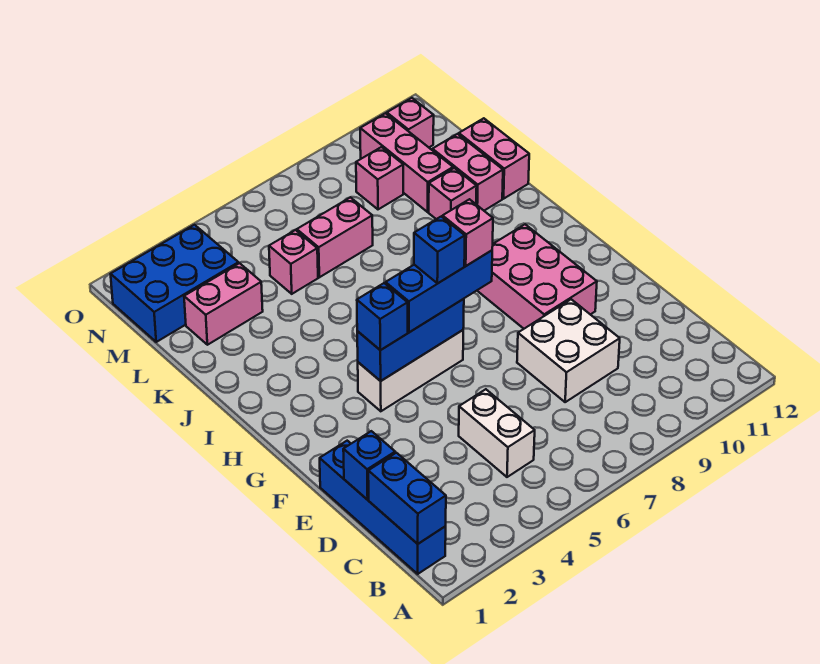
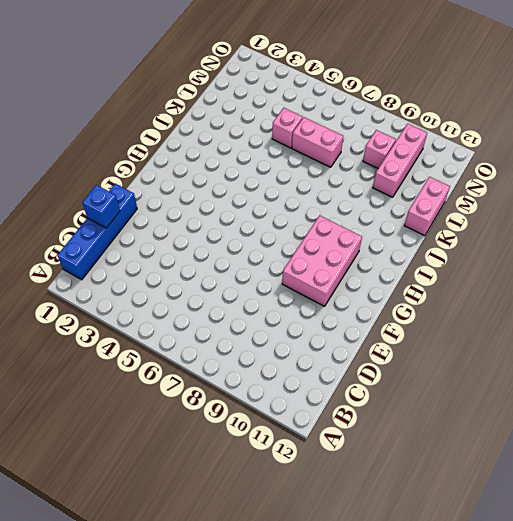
none -> white brick C5:D5 level 1
none -> white brick D8:E9 level 1
none -> white brick G4:G6 level 1

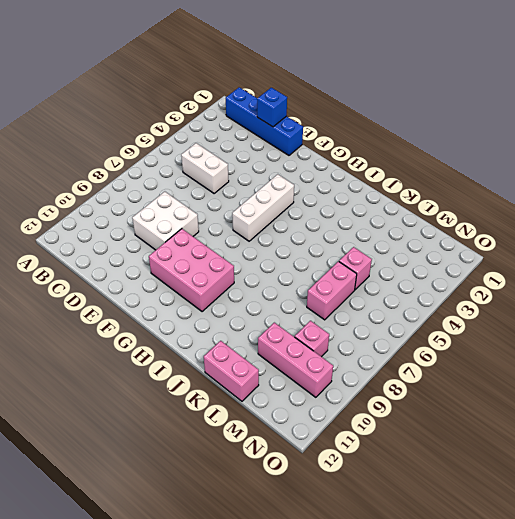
none -> pink brick K10 level 1
none -> pink brick K11:L11 level 1
none -> pink brick L2:L3 level 1

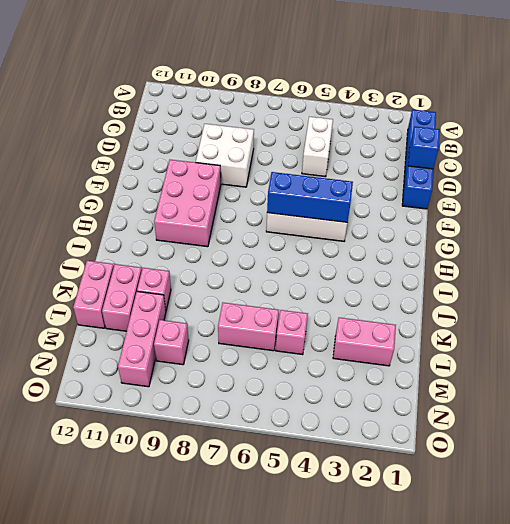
none -> blue brick M1:N3 level 1
none -> pink brick N11 level 1
none -> blue brick B1:C1 level 2

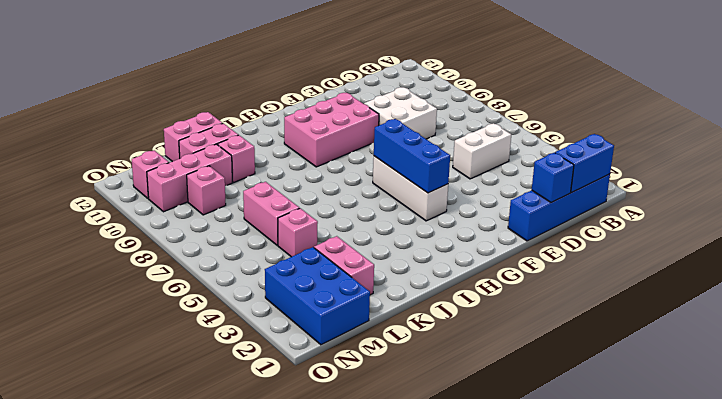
none -> blue brick G4 level 3
none -> blue brick G5:G7 level 3
none -> blue brick G6 level 4

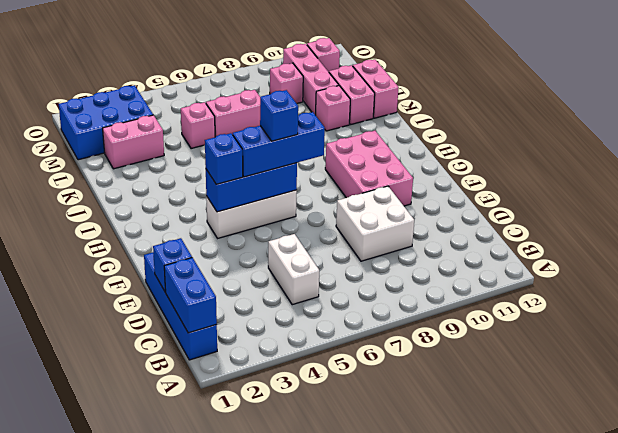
none -> pink brick G7 level 4

